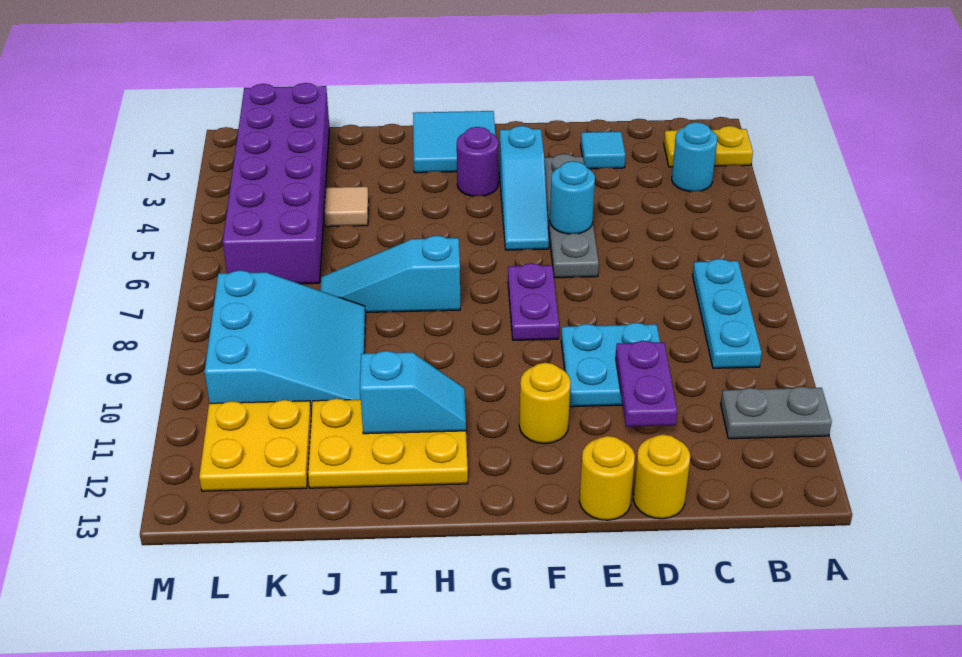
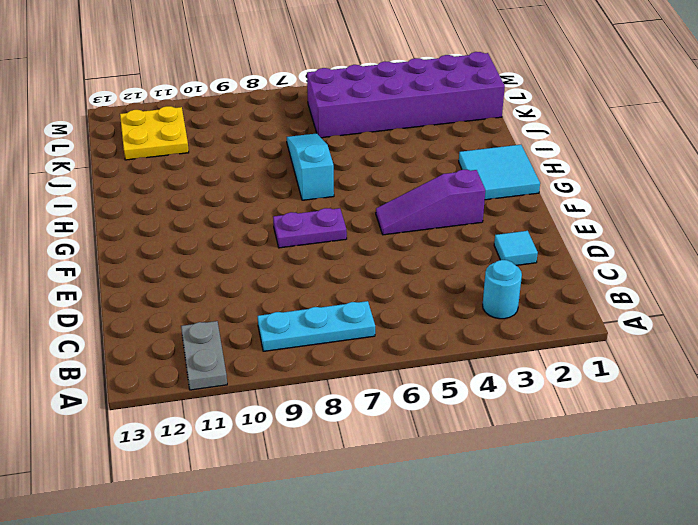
purple slope F3:F5 level 1 top 3 -> cyan slope F3:F5 level 1 top 3
none -> yellow plate A2:B2 level 1
none -> cyan plate D9:E10 level 1
none -> yellow round brick D13 level 1

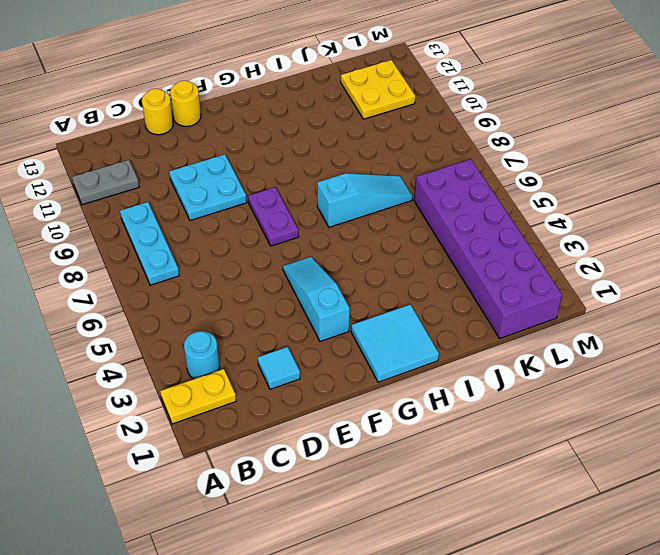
none -> grey plate E3:E6 level 1
none -> yellow round brick F11 level 1
none -> purple round brick G3 level 1

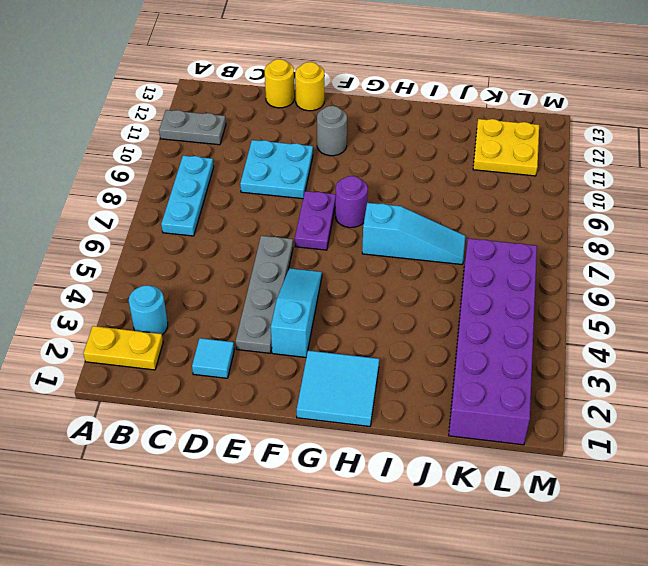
grey round brick F11 level 1 -> yellow round brick F11 level 1
purple round brick G8 level 1 -> purple round brick G3 level 1
none -> yellow plate H11:J12 level 1
none -> tan tile J4 level 1
none -> cyan slope J8:L10 level 1 top L

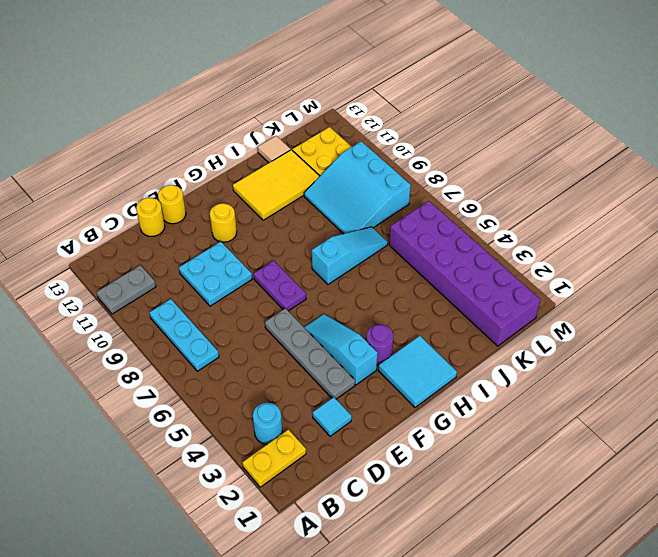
yellow tile H11:J12 level 1 -> yellow plate H11:J12 level 1
tan tile J13 level 1 -> tan tile J4 level 1
none -> purple plate D10:D11 level 2
none -> cyan round brick E5 level 2
none -> cyan slope H11:I11 level 2 top I

